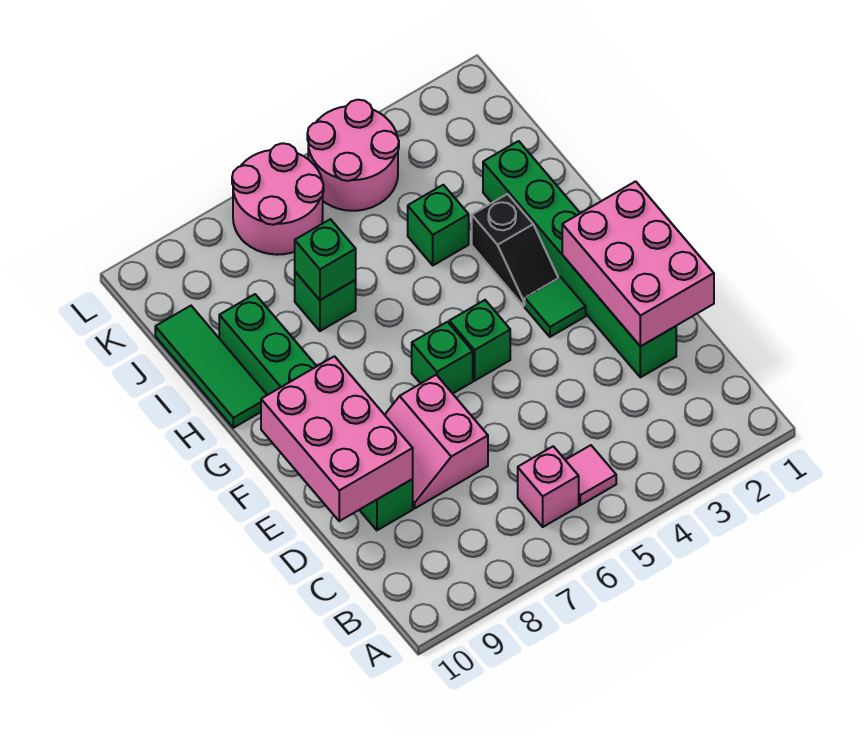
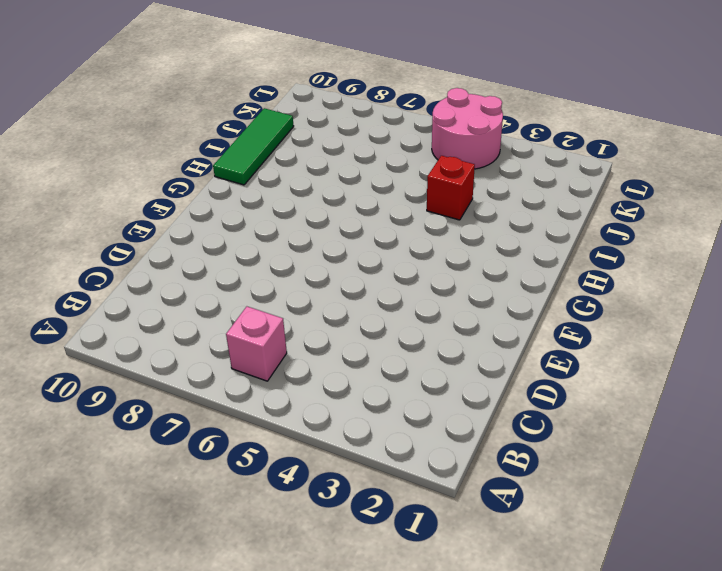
red brick I4 level 1 -> green brick I4 level 1
none -> pink tile B5 level 1
none -> green brick D2:I2 level 1
none -> pink slope D7:E8 level 1 top 7

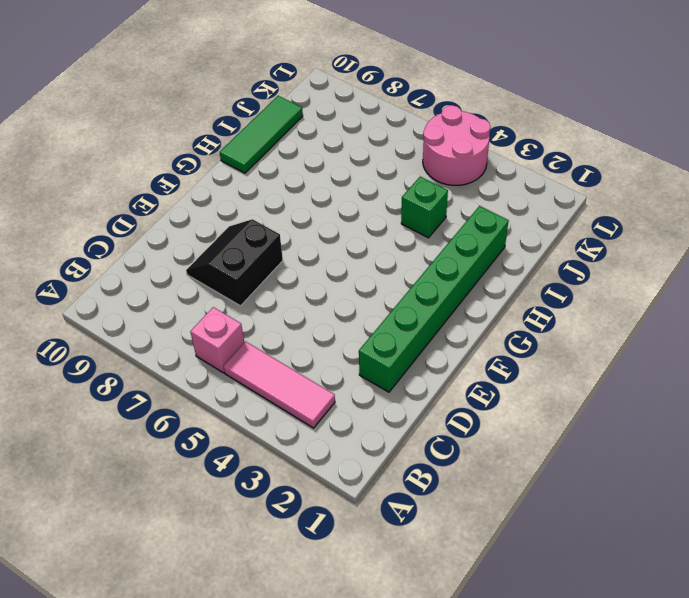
pink tile B3:B5 level 1 -> pink tile B5 level 1
black slope D7:E8 level 1 top 7 -> pink slope D7:E8 level 1 top 7
none -> green brick D9:I9 level 1
none -> green tile F3 level 1
none -> green brick F5 level 1

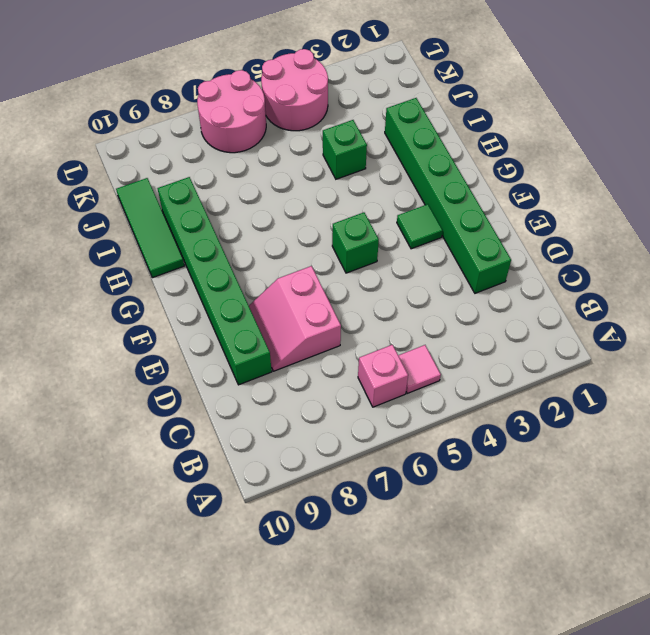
none -> green brick F6 level 1
none -> black slope G3:H3 level 1 top H
none -> green brick I7 level 1

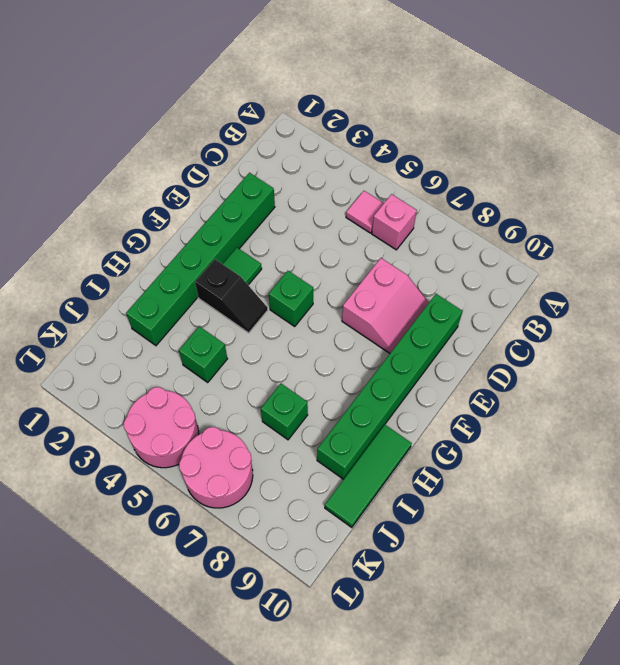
black slope G3:G4 level 1 top 3 -> black slope G3:H3 level 1 top H
none -> green brick F6 level 1
none -> pink brick D1:F2 level 2
none -> pink brick D9:F10 level 2

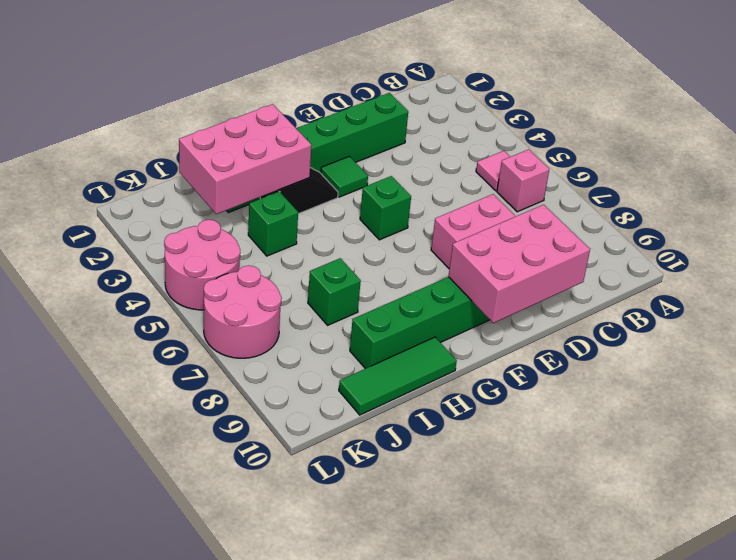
pink brick H2:J3 level 2 -> pink brick D1:F2 level 2
none -> green brick F6 level 1
none -> green brick I7 level 2

